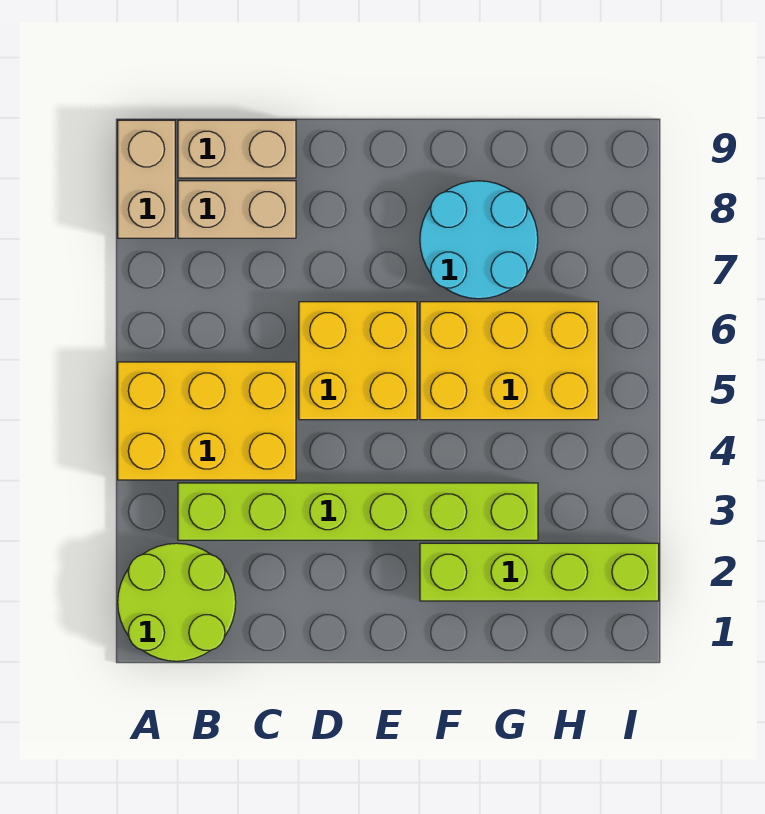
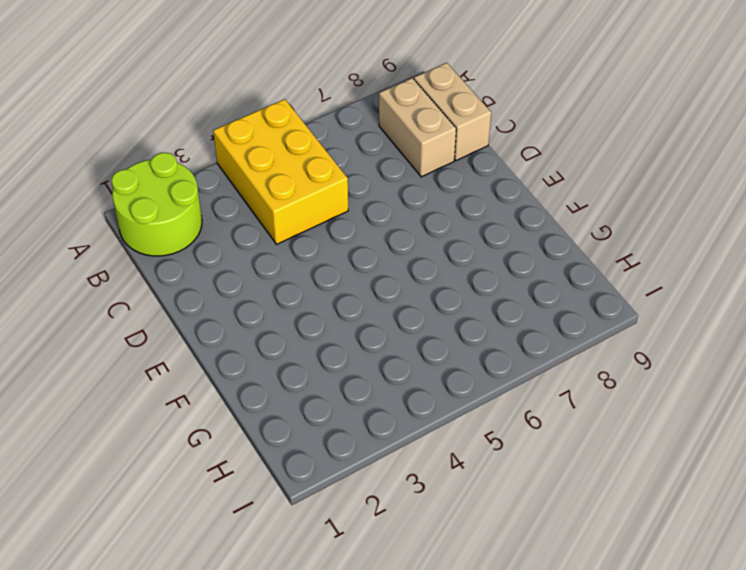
none -> tan brick A8:A9 level 1
none -> lime brick B3:G3 level 1

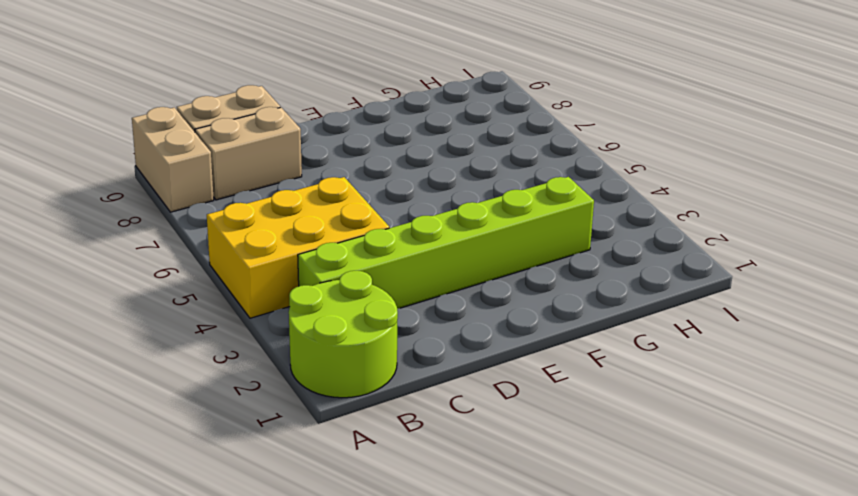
none -> yellow brick D5:E6 level 1
none -> lime brick F2:I2 level 1

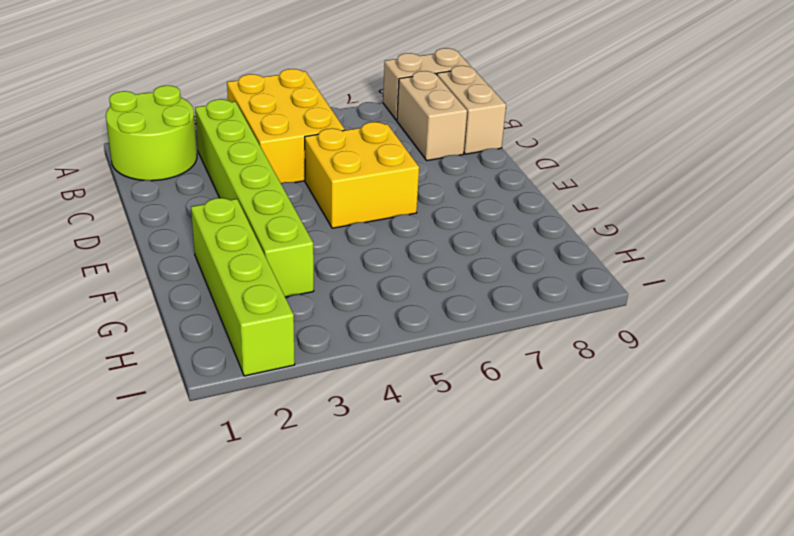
none -> yellow brick F5:H6 level 1
none -> cyan round brick F7:G8 level 1

